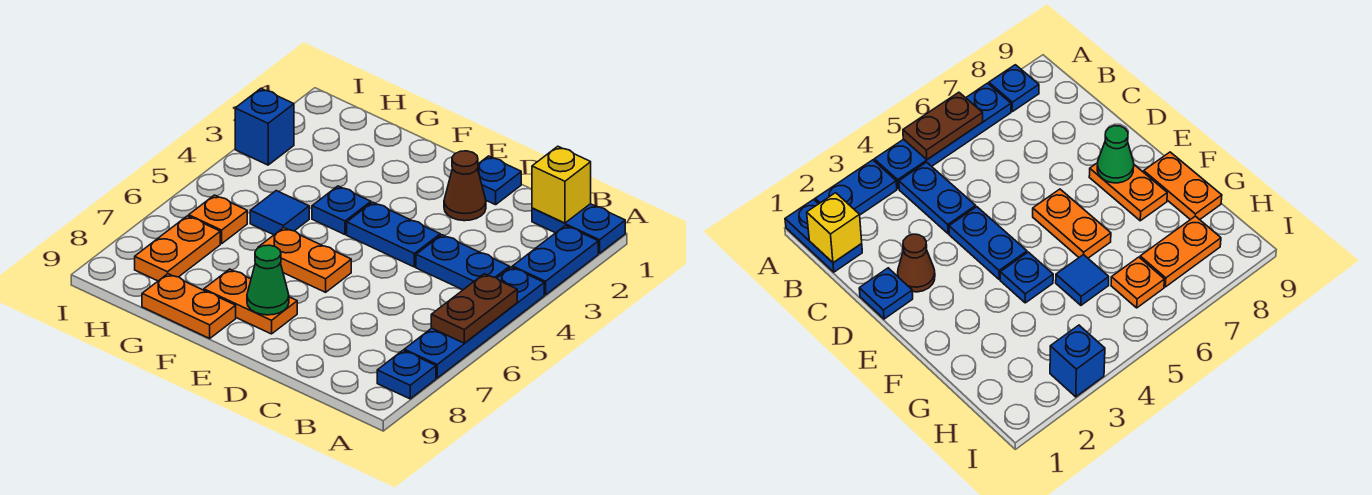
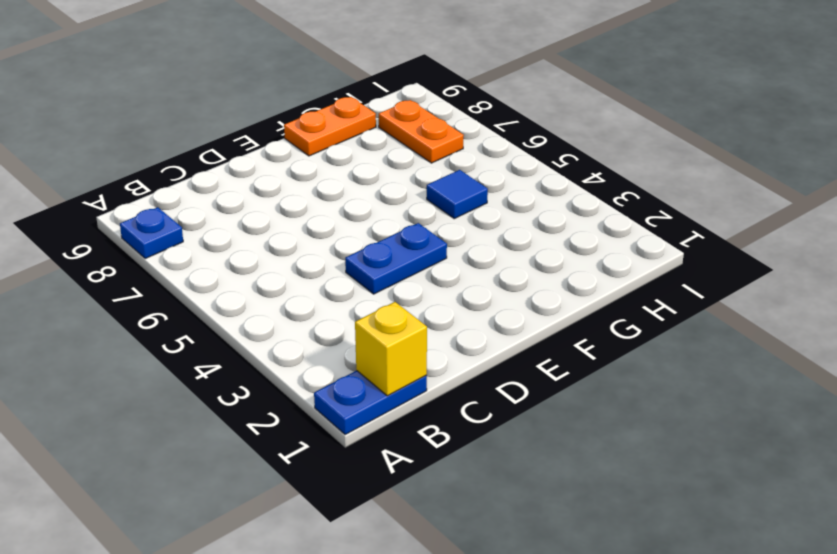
none -> blue plate A2:A3 level 1
none -> blue plate A4:A7 level 1
none -> blue plate B4:C4 level 1

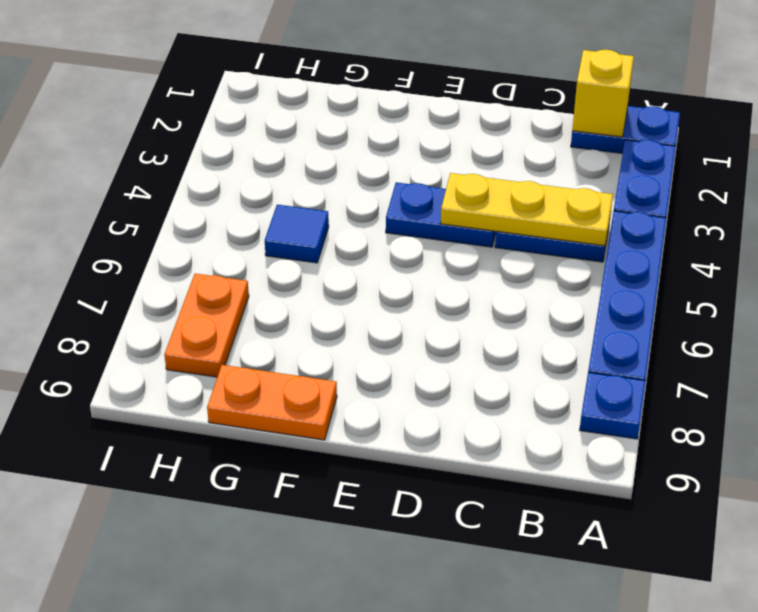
yellow plate B4:D4 level 2 -> none
none -> blue plate D1 level 1
none -> brown cone D2 level 1
none -> orange plate E6:F6 level 1

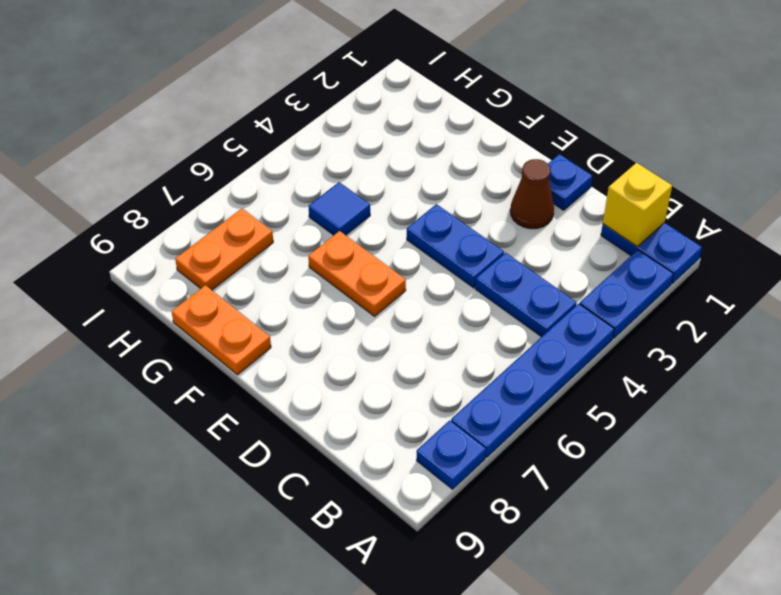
none -> orange plate E8:F8 level 1
none -> blue plate F4 level 1
none -> orange plate H6 level 1

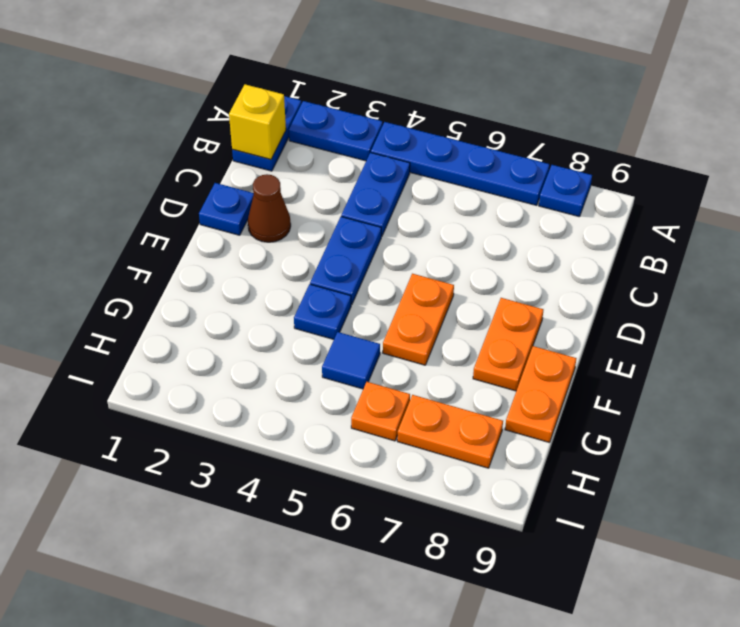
none -> blue brick I3 level 1
none -> brown plate A5:A6 level 2
none -> green cone E8 level 2

